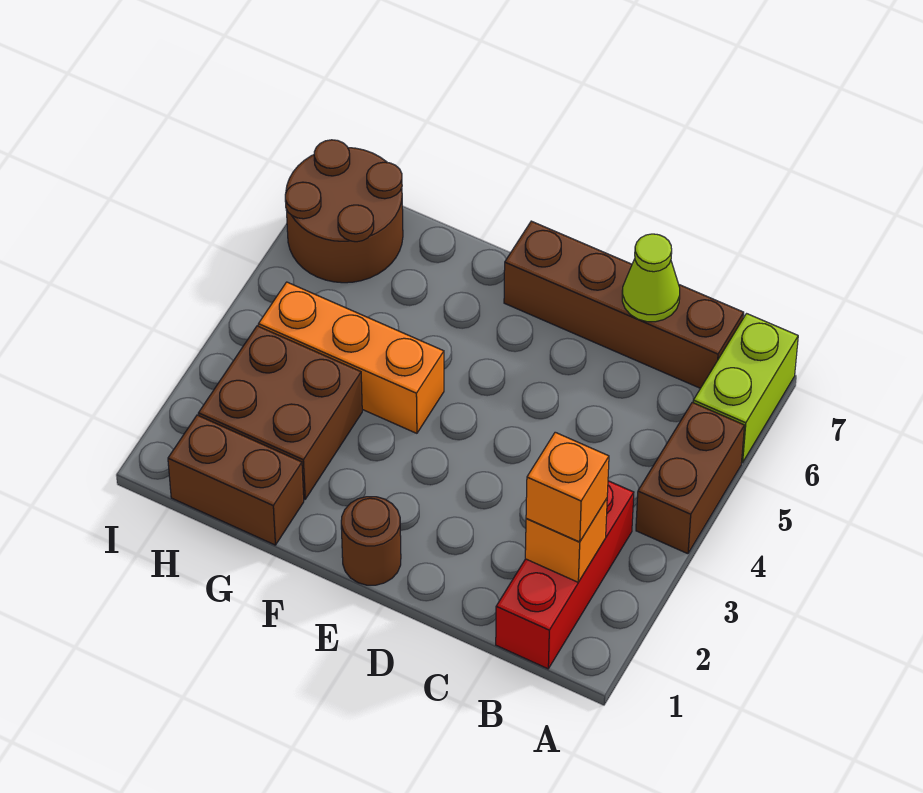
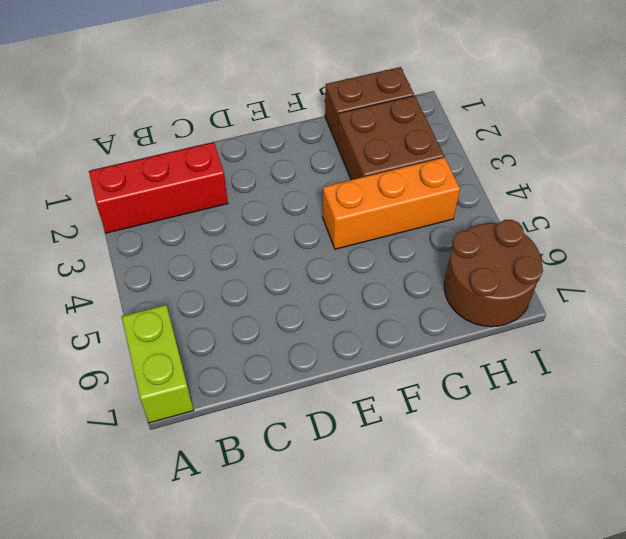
red brick A2:C2 level 1 -> red brick B1:B3 level 1
none -> brown brick A4:A5 level 1
none -> brown brick B7:E7 level 1
none -> brown round brick E1 level 1

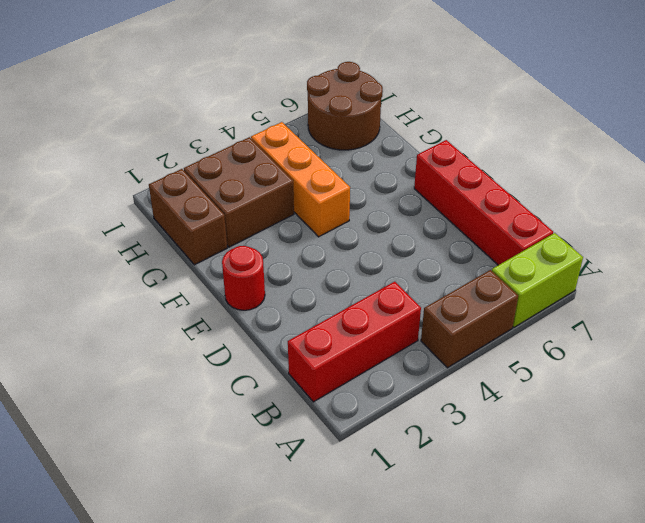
red brick B7:E7 level 1 -> brown brick B7:E7 level 1
red round brick E1 level 1 -> brown round brick E1 level 1
none -> orange brick B2 level 2
none -> lime cone C7 level 2
none -> orange brick B2 level 3

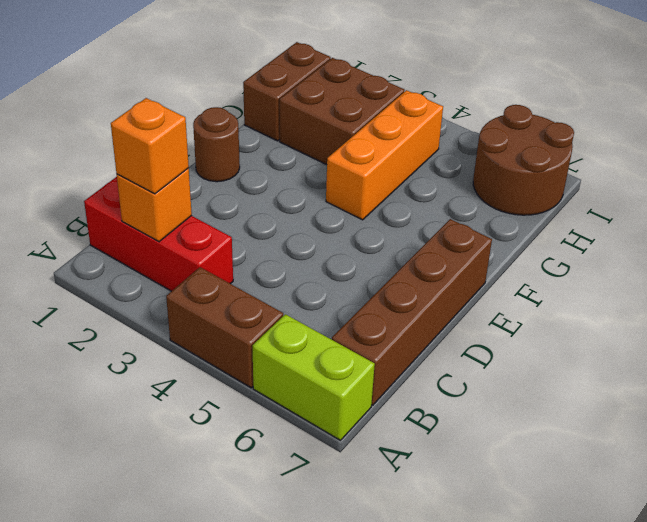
none -> lime cone C7 level 2

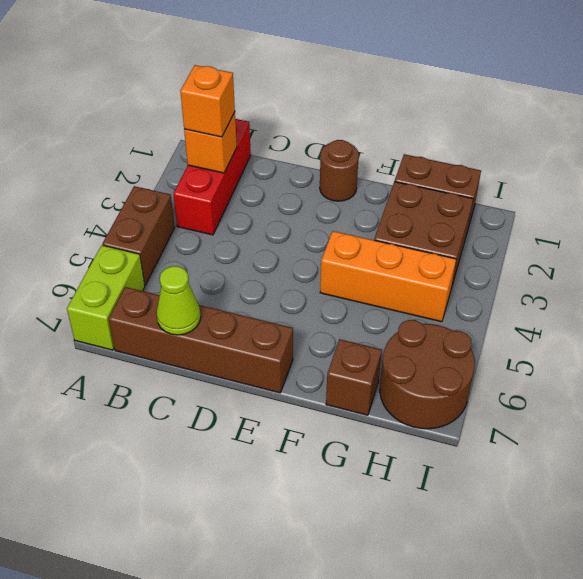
brown brick G7 level 1 -> none

